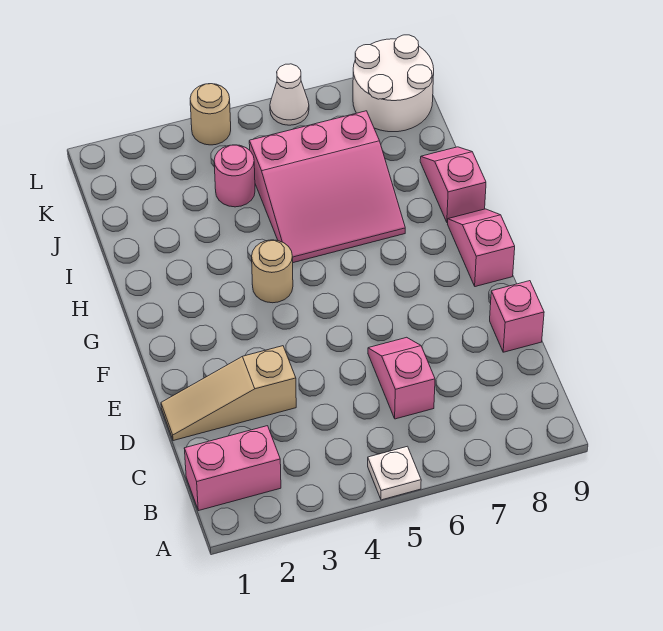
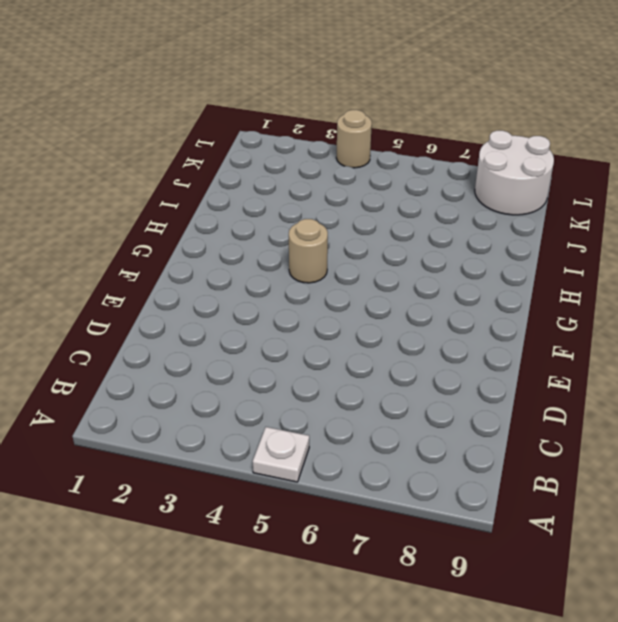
none -> pink brick B1:B2 level 1
none -> pink slope C6:D6 level 1 top C
none -> tan slope D1:D3 level 1 top 3

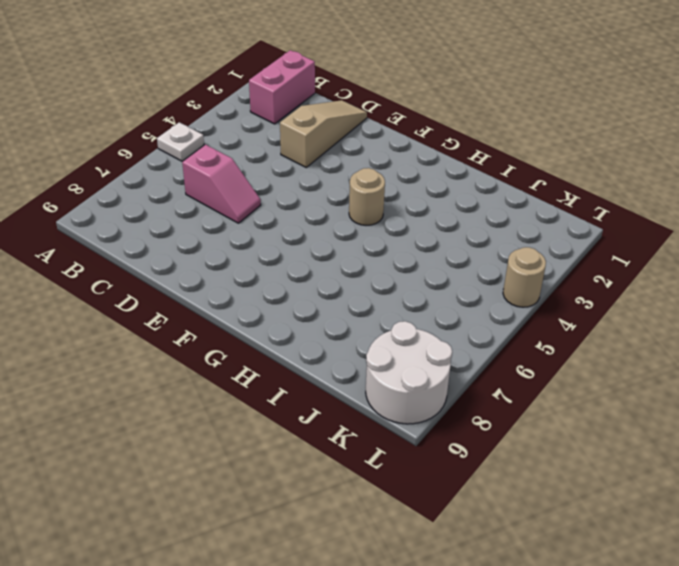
none -> pink brick D9 level 1
none -> pink slope F9:G9 level 1 top F
none -> pink slope H5:J7 level 1 top J

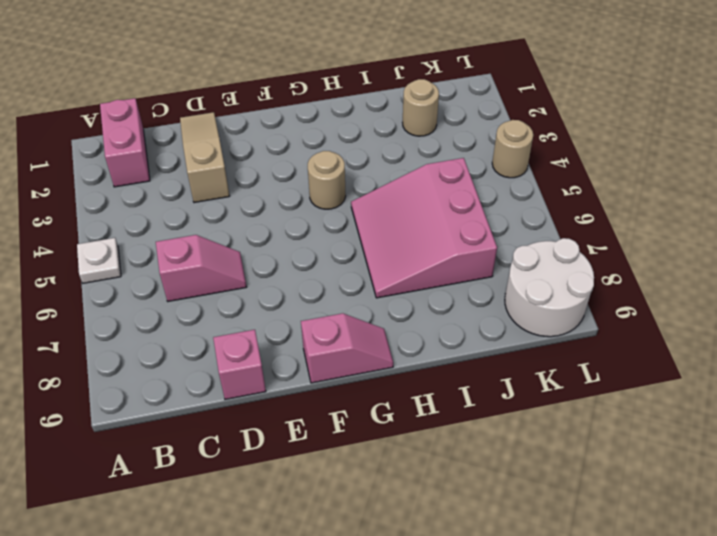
tan round brick J2 level 1 -> none
none -> pink slope H9:I9 level 1 top H
none -> pink round brick J4 level 1
none -> white cone L6 level 1

